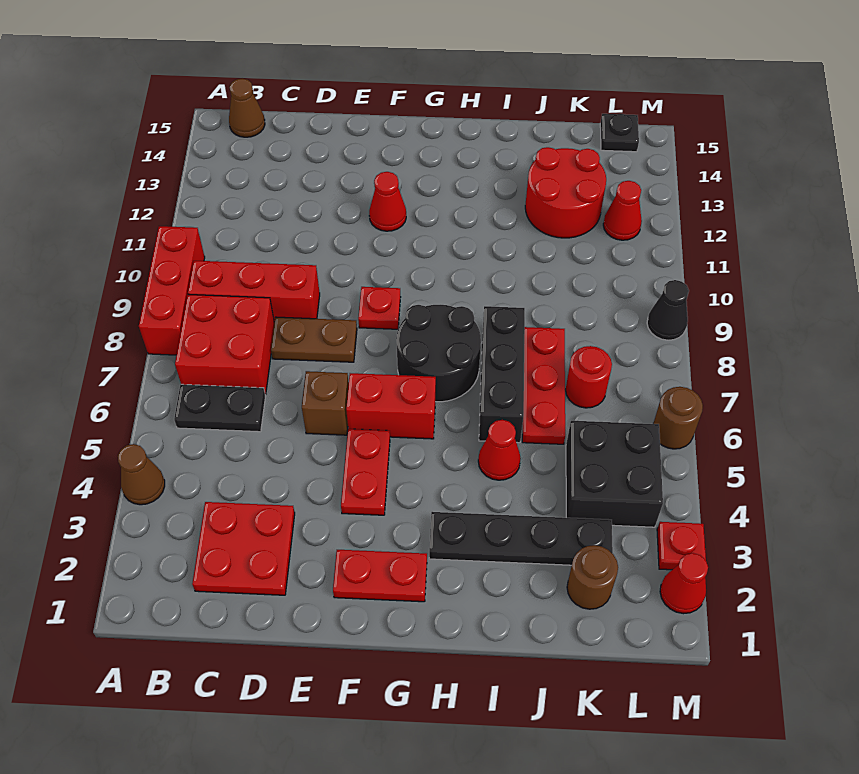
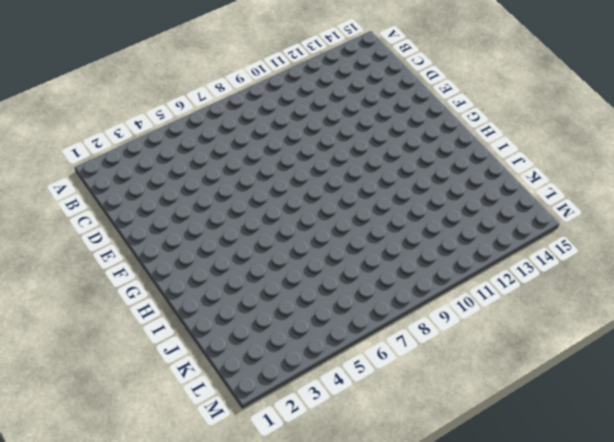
none -> brown cone A4 level 1
none -> red brick A8:A10 level 1
none -> black plate B6:C6 level 1

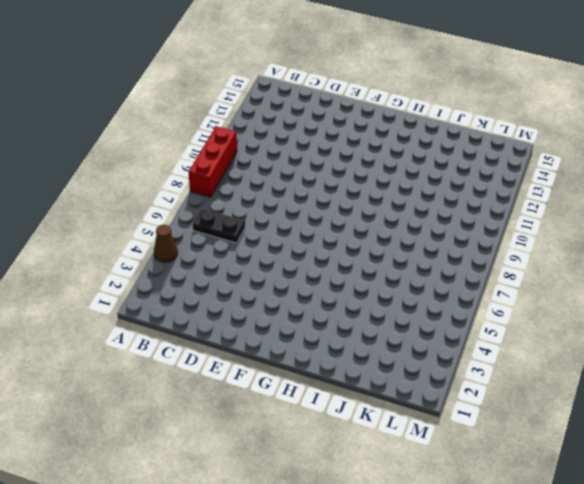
none -> red brick B7:C8 level 1
none -> red brick B9:D9 level 1
none -> brown cone B15 level 1

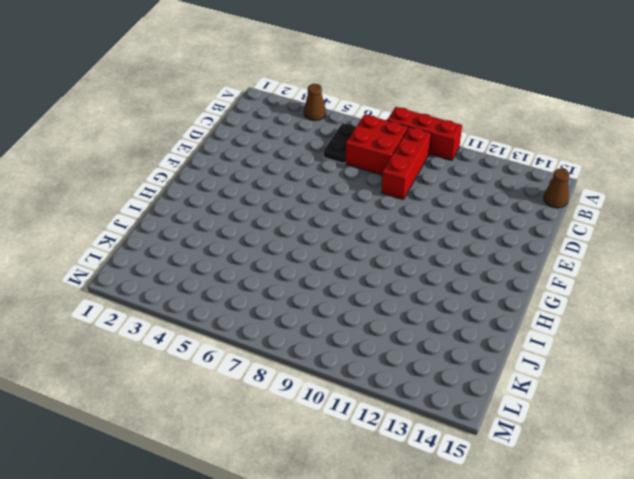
none -> red plate C2:D3 level 1
none -> brown plate D8:E8 level 1
none -> brown brick E6 level 1

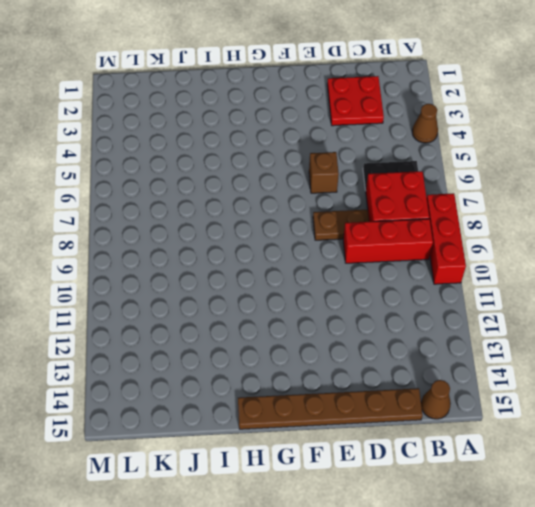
brown plate C15:H15 level 1 -> none
none -> red plate F2:G2 level 1
none -> red plate F4:F5 level 1
none -> red brick F6:G6 level 1

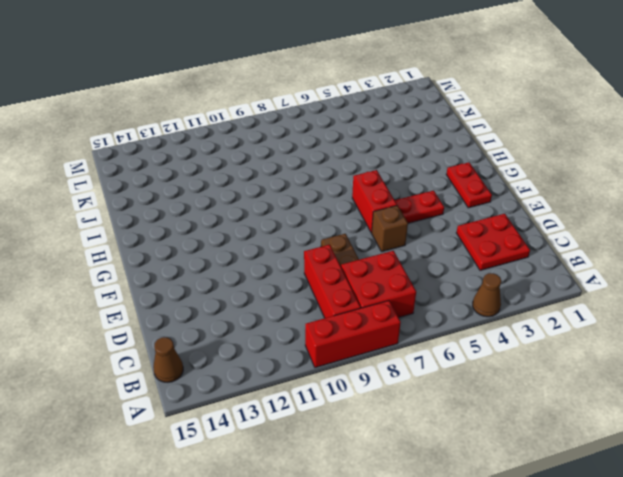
none -> black plate B6:C6 level 1
none -> red plate F9 level 1
none -> red cone F12 level 1

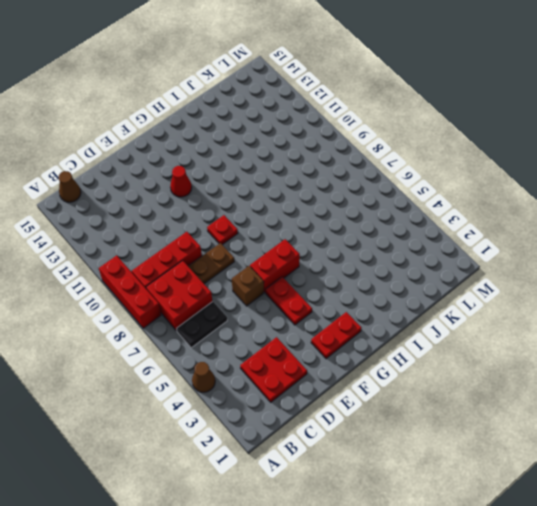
none -> black round brick G7:H8 level 1
none -> black plate H3:K3 level 1
none -> red cone I5 level 1

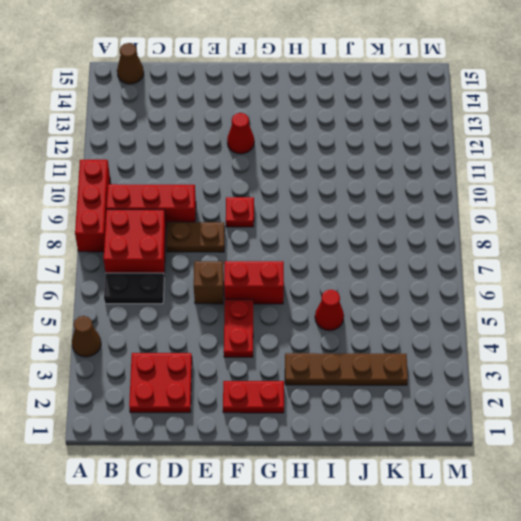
brown plate H3:K3 level 1 -> black plate H3:K3 level 1
none -> black round brick G7:H8 level 1
none -> black brick I6:I8 level 1
none -> red plate J6:J8 level 1

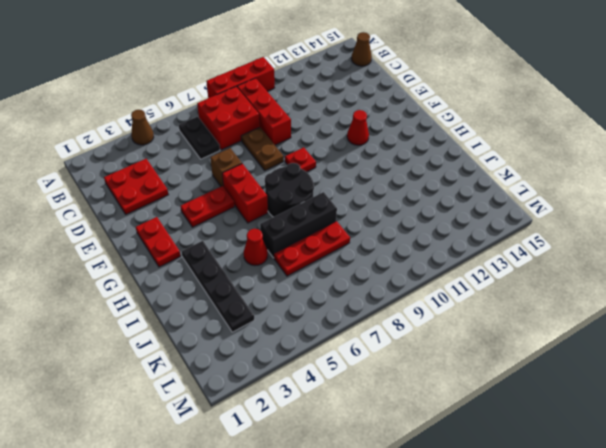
none -> red round brick J12:K13 level 1
none -> brown round brick K2 level 1
none -> black brick K4:L5 level 1

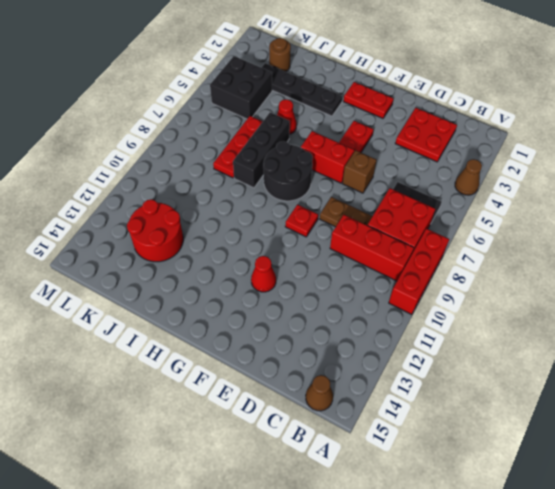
none -> red round brick K7 level 1
none -> red cone L12 level 1
none -> black plate L15 level 1

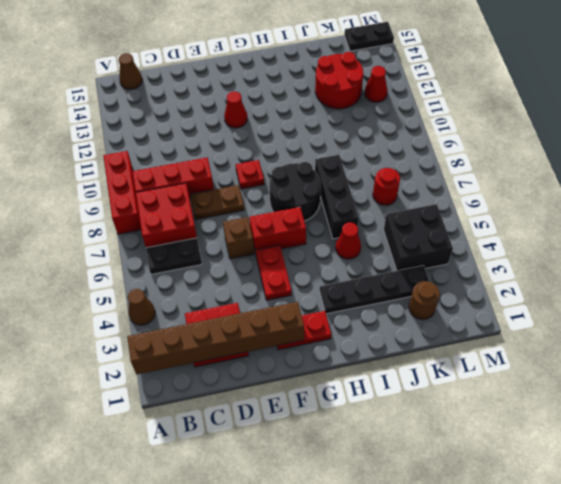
brown brick A2:F2 level 2 -> none
black plate L15:M15 level 1 -> black plate L15 level 1
none -> red plate J6:J8 level 1
none -> red cone M2 level 1
none -> red plate M3 level 1

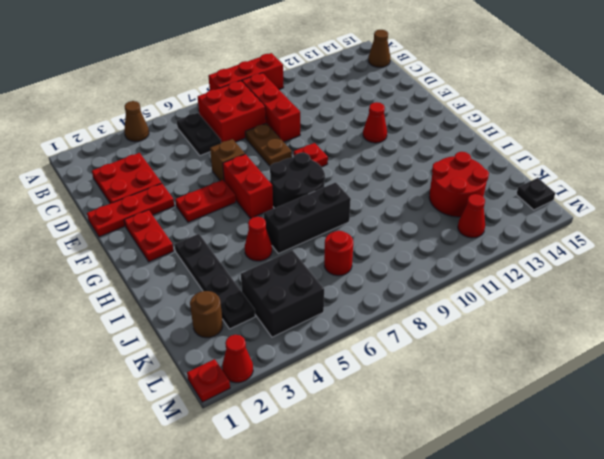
red plate E1:E3 level 1 -> red plate J6:J8 level 1
red plate M1 level 1 -> red plate M3 level 1
none -> brown round brick M6 level 1
none -> black cone M9 level 1

